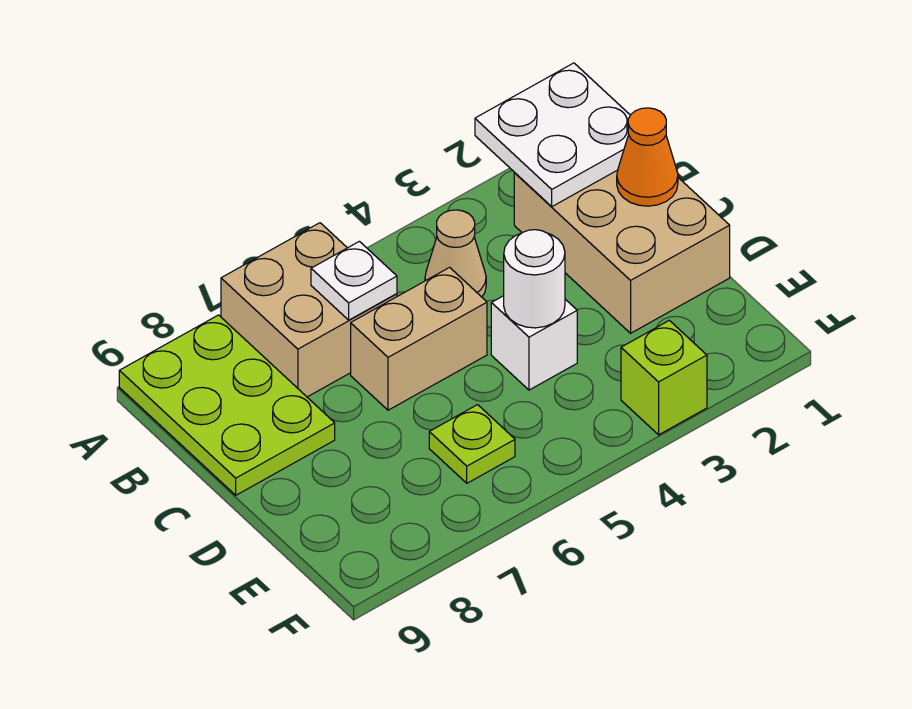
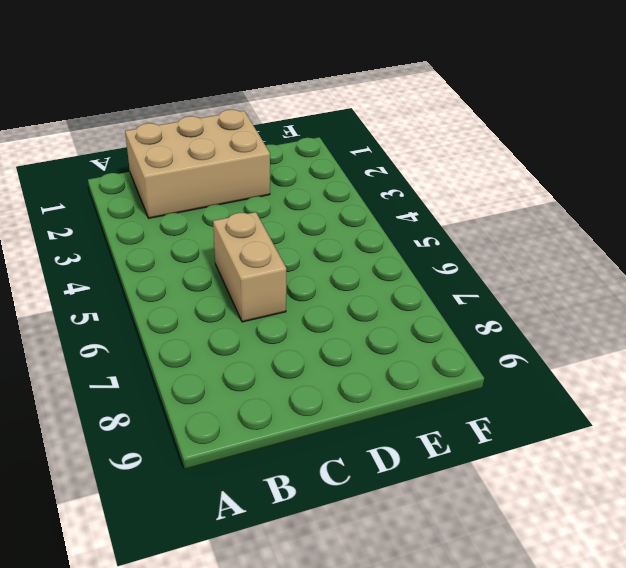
none -> tan brick A6:B7 level 1
none -> lime plate A8:C9 level 1
none -> tan cone B4 level 1

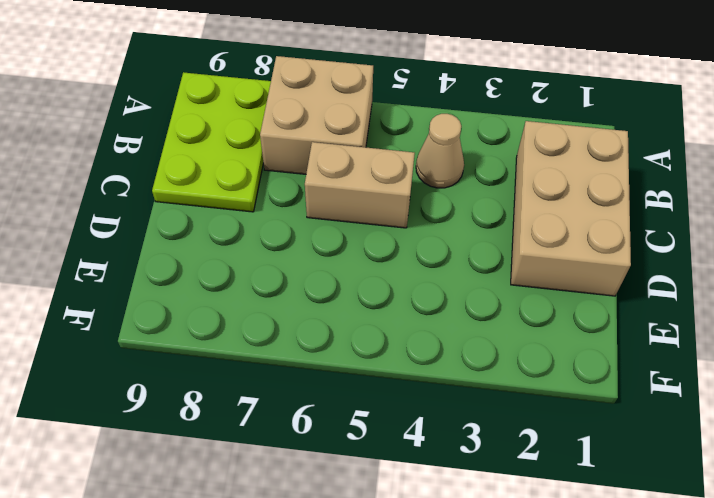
none -> white brick D4 level 1
none -> lime plate E6 level 1
none -> lime brick F3 level 1

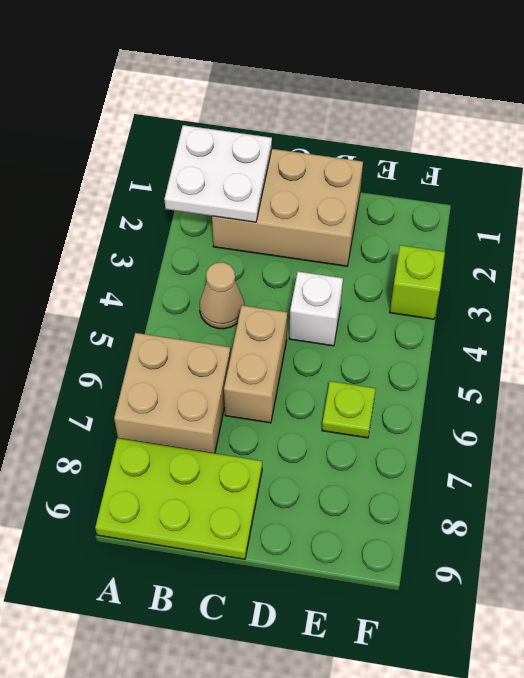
none -> white plate B6 level 2
none -> orange cone C1 level 2
none -> white round brick D4 level 2

